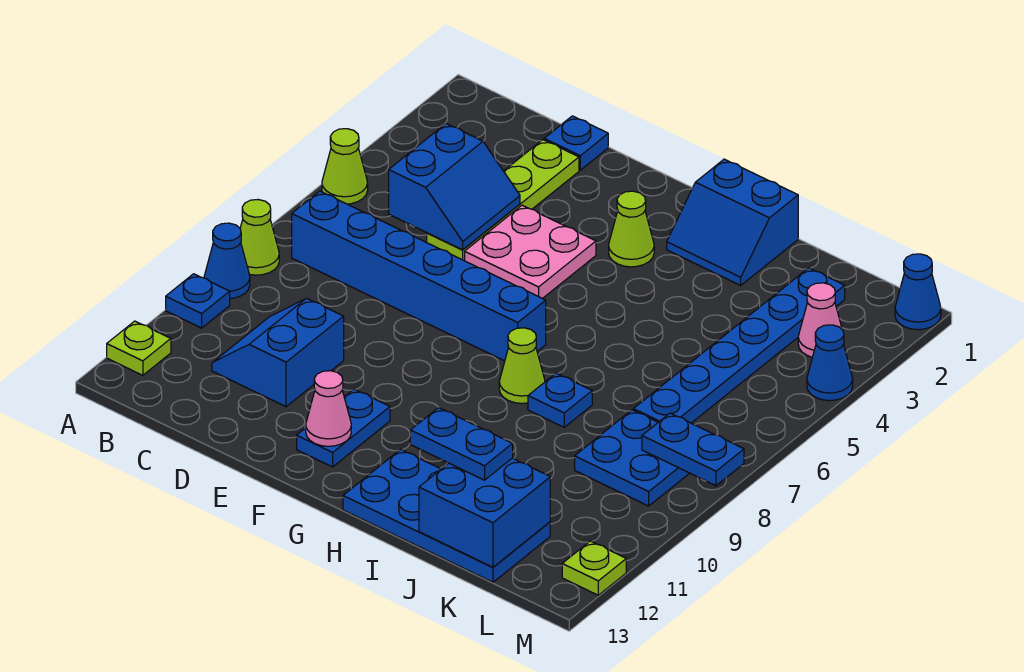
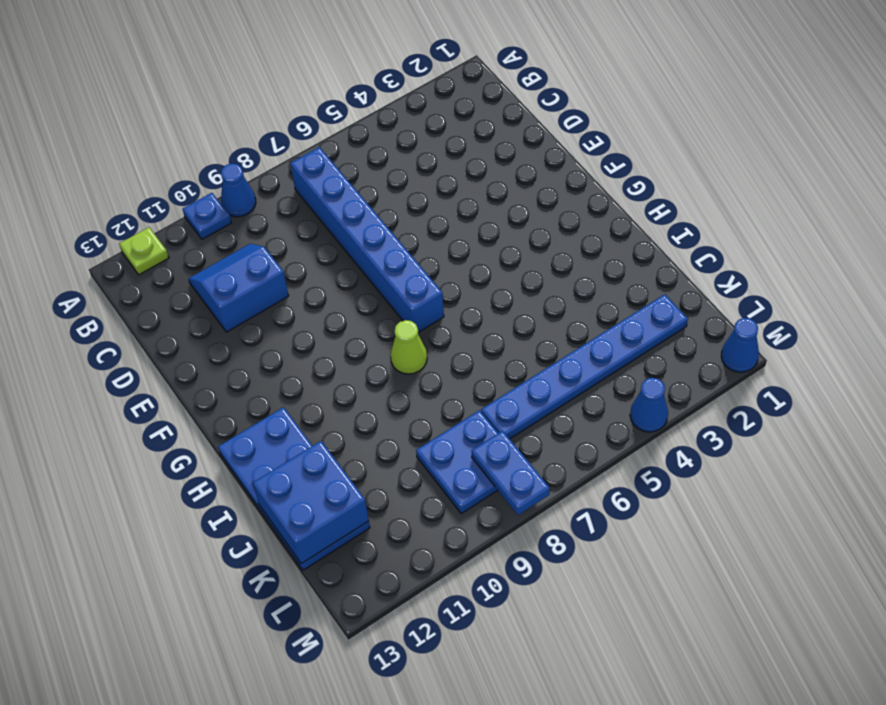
none -> lime cone A5 level 1
none -> lime cone A8 level 1
none -> blue plate D1 level 1

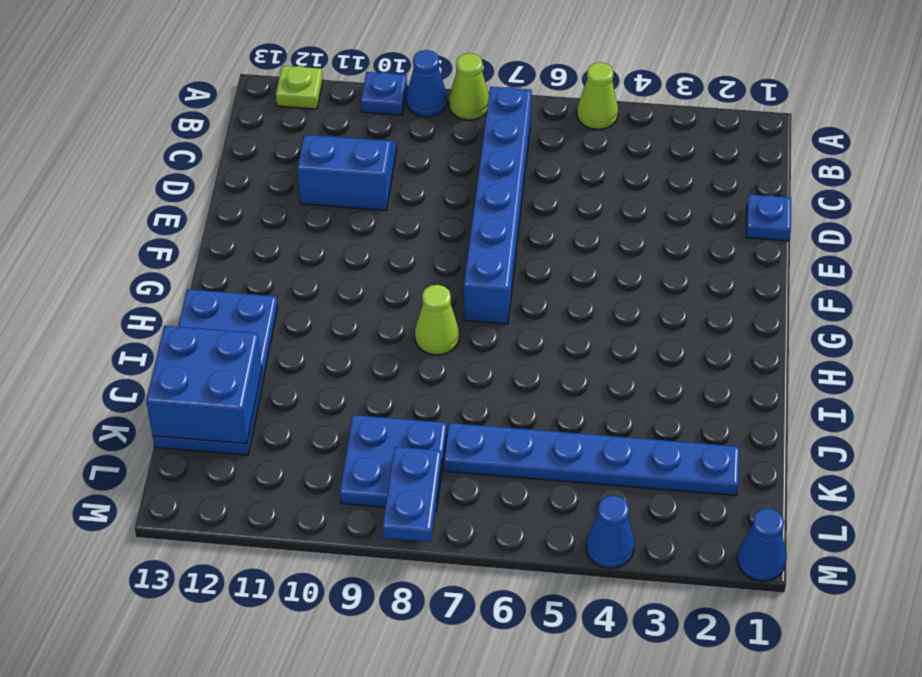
none -> lime plate D2:D5 level 1
none -> pink plate E4:F5 level 1
none -> blue plate F11:F12 level 1

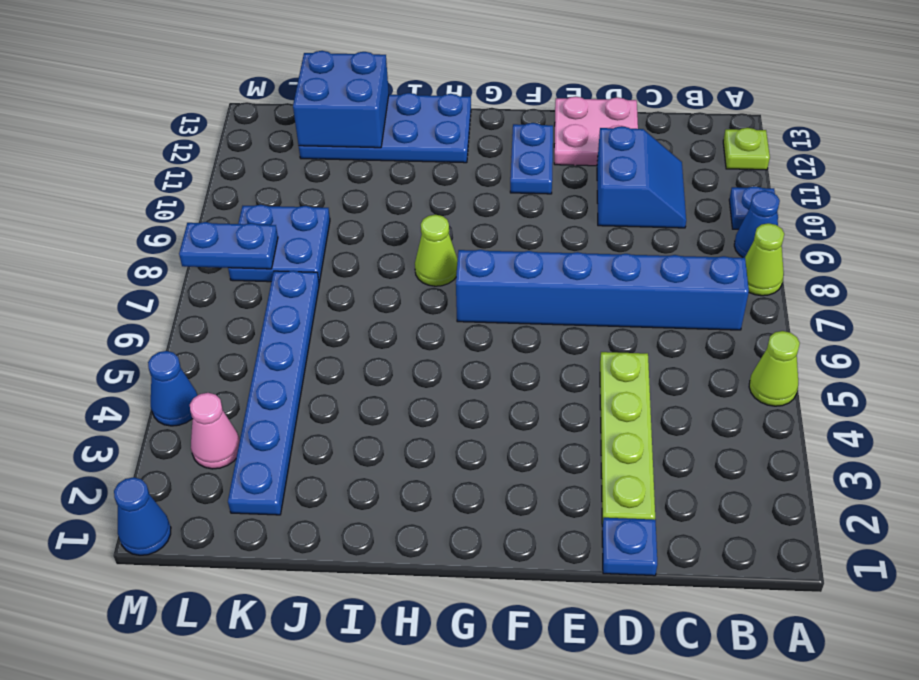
pink plate D12:E13 level 1 -> pink plate E4:F5 level 1
none -> lime cone G3 level 1
none -> blue slope H1:I2 level 1 top 1
none -> blue plate I8 level 1

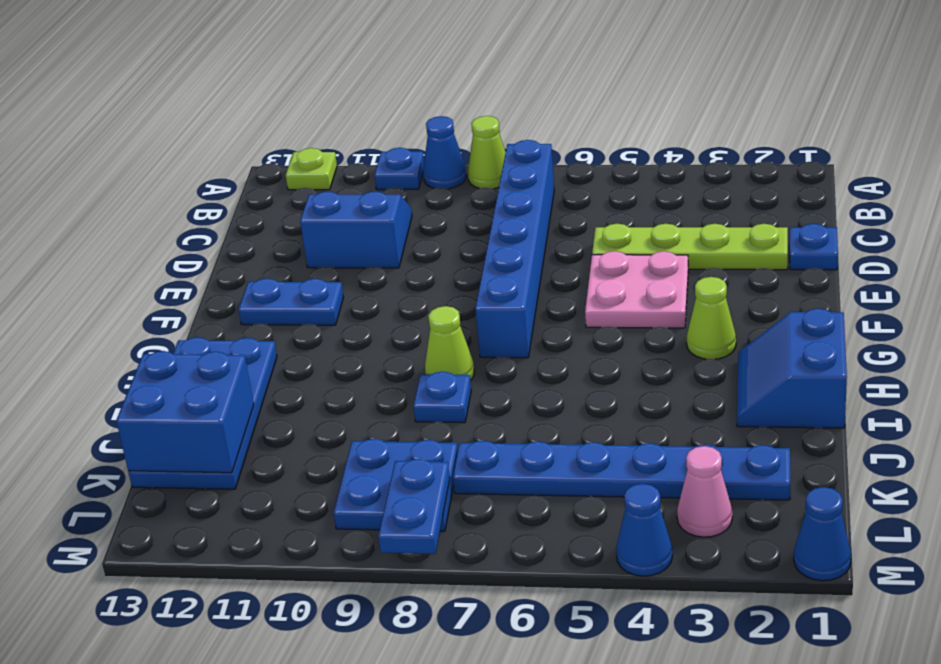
none -> lime cone A5 level 1
none -> lime plate M12 level 1
none -> blue slope C4:D5 level 2 top C

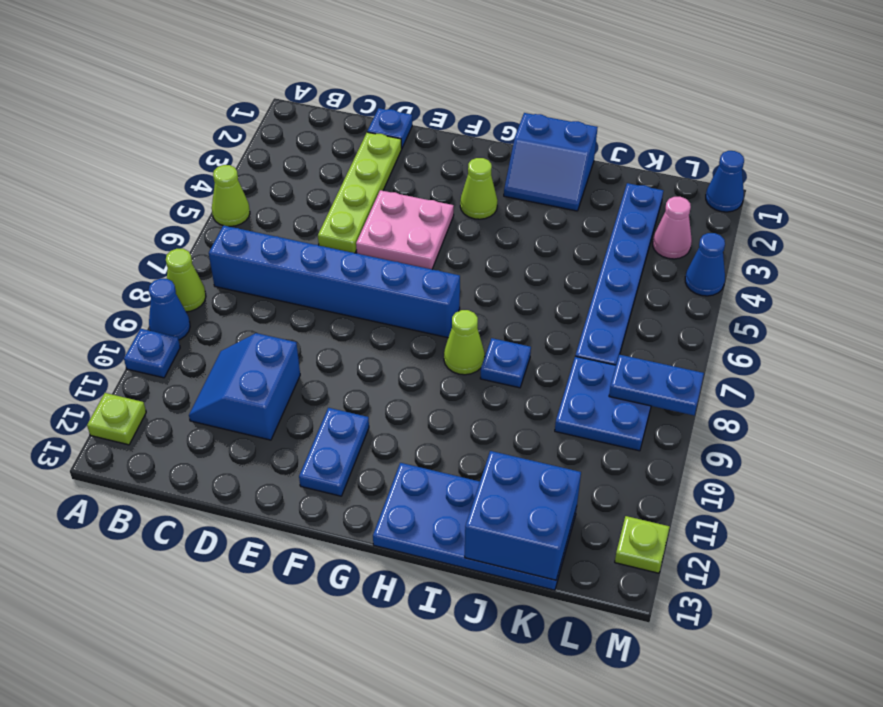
none -> blue slope C4:D5 level 2 top C
none -> pink cone F12 level 2
none -> blue plate I12:J12 level 3

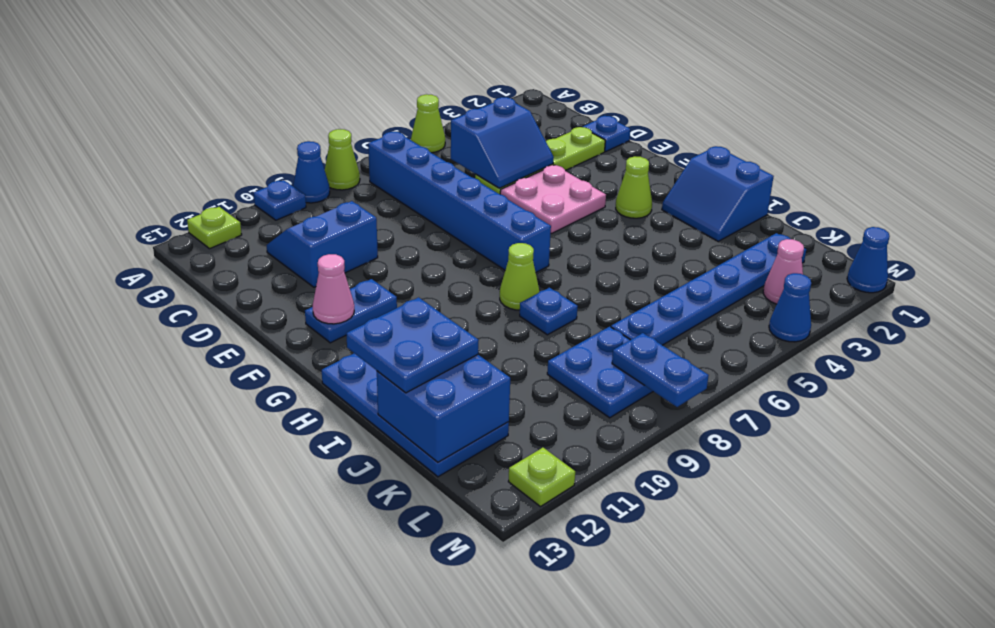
blue plate I12:J13 level 3 -> blue plate I12:J12 level 3

